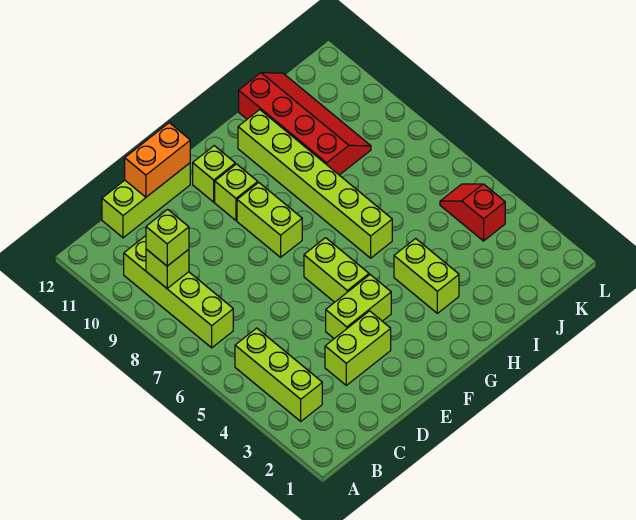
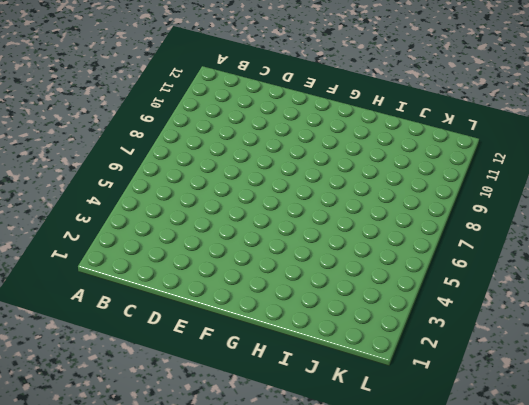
none -> lime brick B3:B5 level 1
none -> lime brick B7:B10 level 1
none -> lime brick C12:E12 level 1

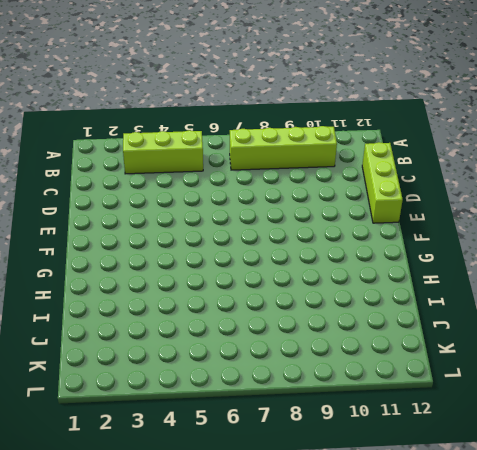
none -> lime brick D3:E3 level 1
none -> lime brick E4:F4 level 1
none -> lime brick F5:F6 level 1

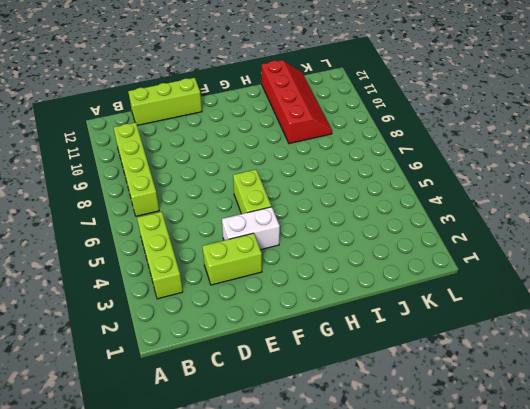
white brick E4:F4 level 1 -> lime brick E4:F4 level 1
none -> lime brick F8:F9 level 1
none -> lime brick F10 level 1
none -> lime brick F11 level 1

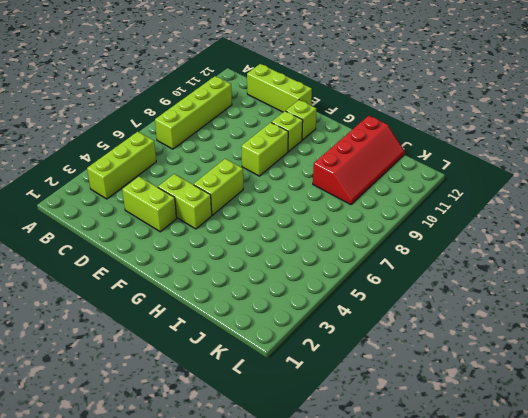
none -> lime brick H3:H4 level 1
none -> lime brick H6:H11 level 1
none -> red slope K4:K5 level 1 top 4

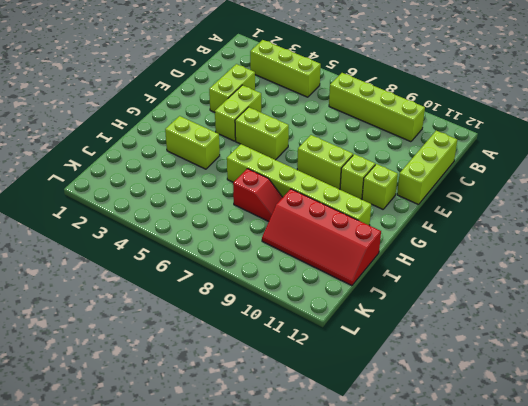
red slope I7:I8 level 1 top 7 -> red slope K4:K5 level 1 top 4
none -> lime brick B9 level 2
none -> orange brick D12:E12 level 2
none -> lime brick B9 level 3

